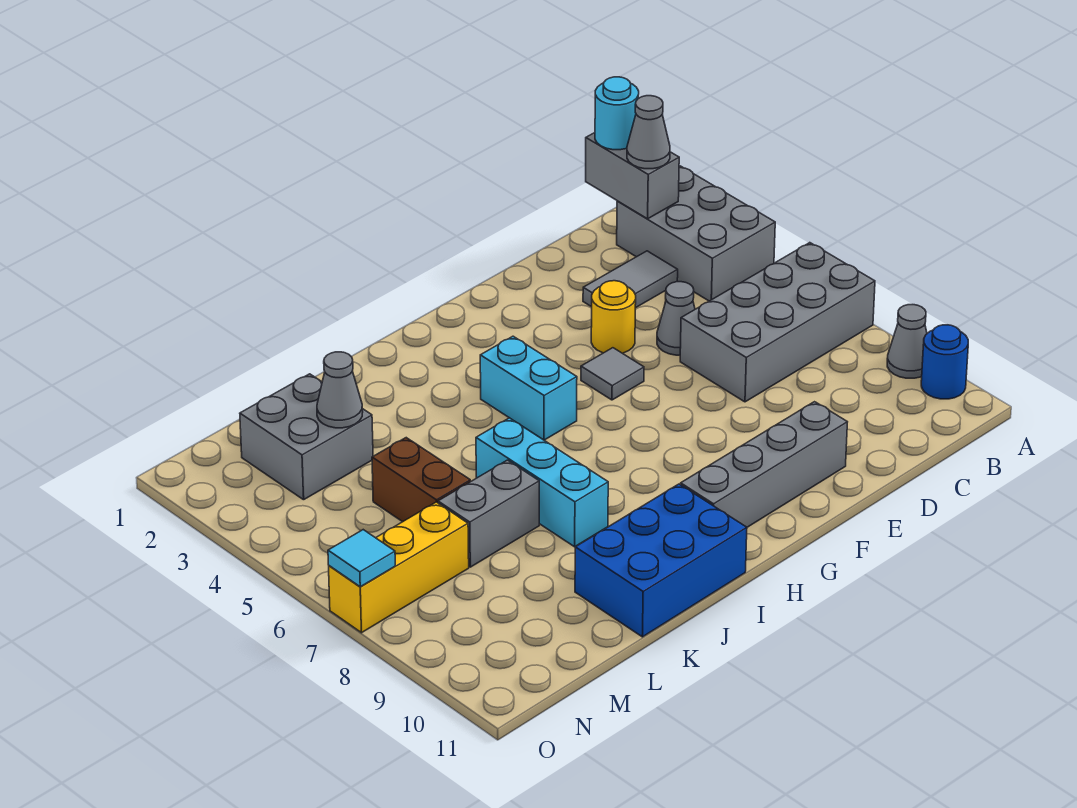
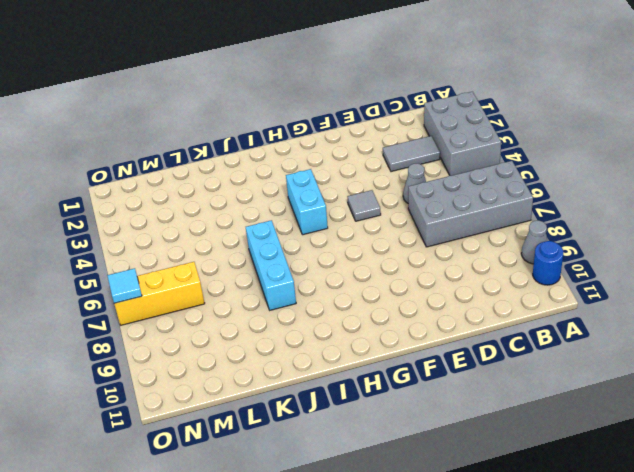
none -> yellow round brick E4 level 1
none -> grey brick E10:H10 level 1
none -> blue brick I10:K11 level 1

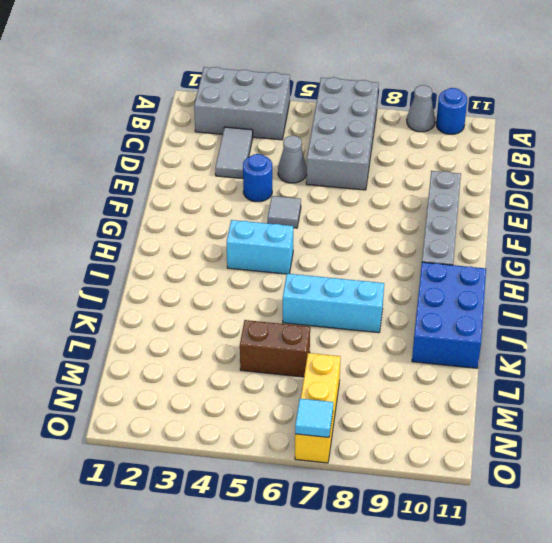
blue round brick E4 level 1 -> yellow round brick E4 level 1
none -> grey brick K7:L7 level 1
none -> grey brick L2:M3 level 1
none -> grey brick B1:B2 level 2

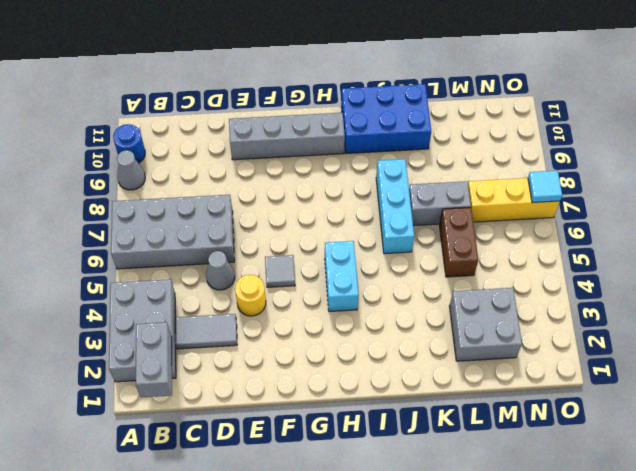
none -> grey cone L3 level 2
none -> cyan round brick B1 level 3
none -> grey cone B2 level 3

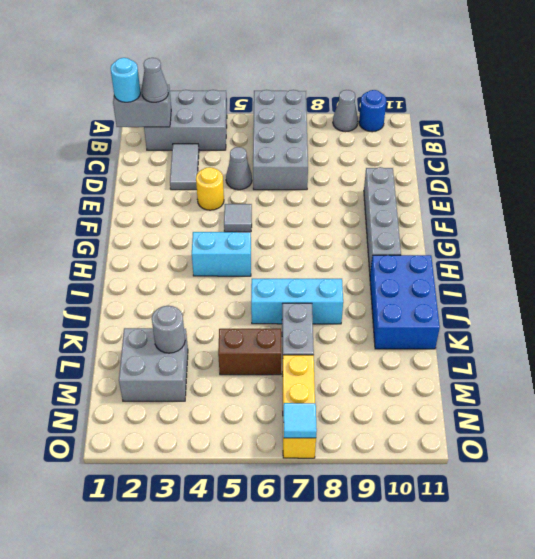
grey round brick L3 level 2 -> grey cone L3 level 2

